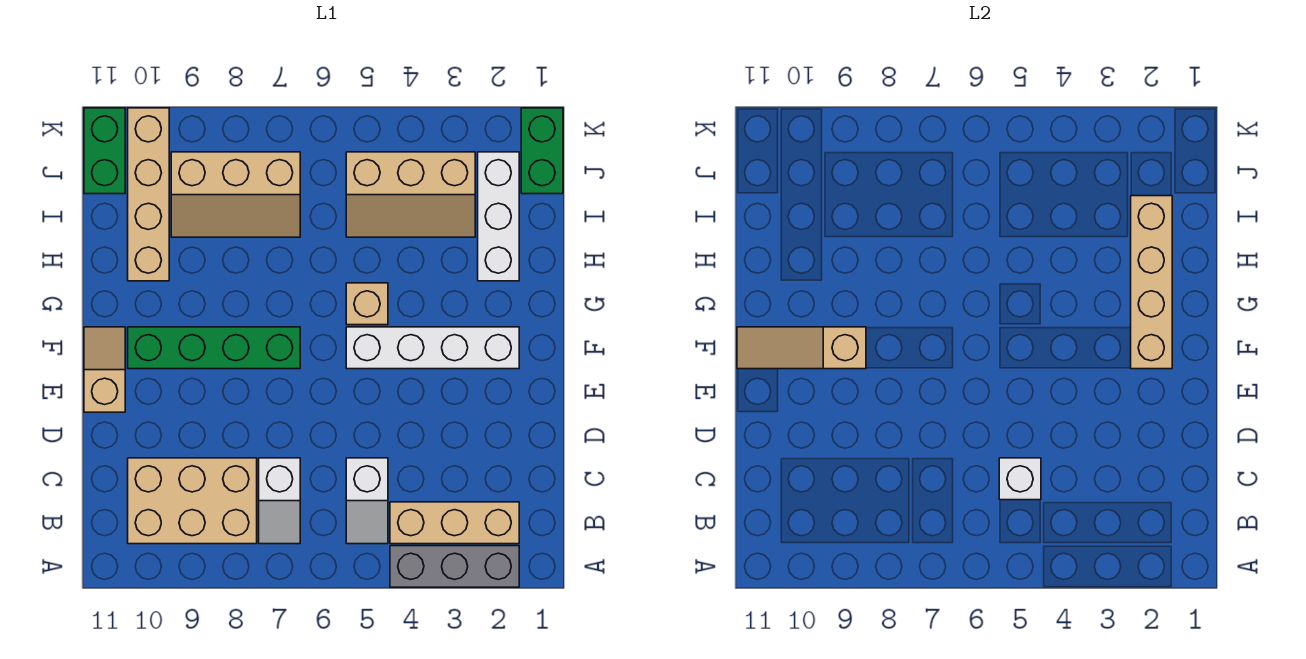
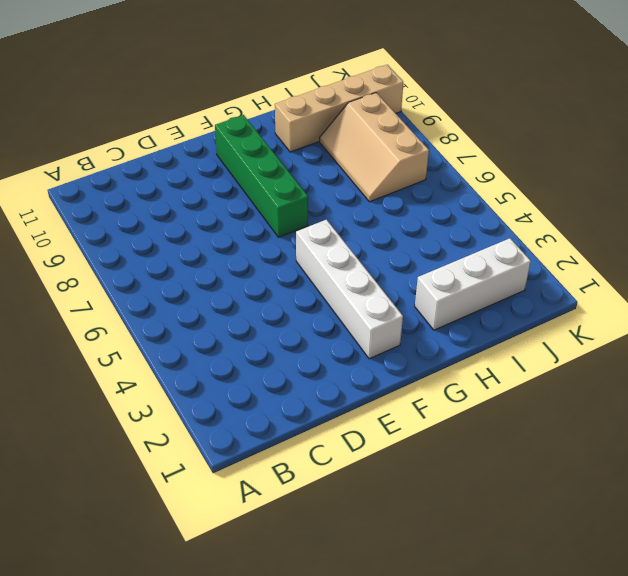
none -> grey brick A2:A4 level 1
none -> tan brick B2:B4 level 1
none -> white slope B5:C5 level 1 top C

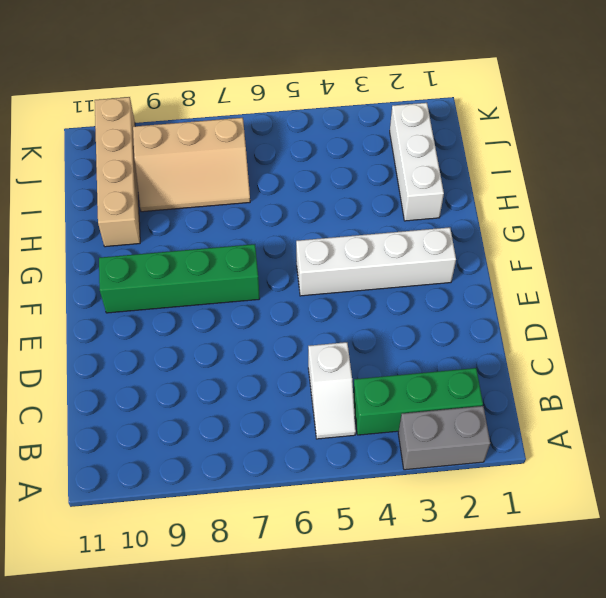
grey brick A2:A3 level 1 -> grey brick A2:A4 level 1
green brick B2:B4 level 1 -> tan brick B2:B4 level 1
none -> white slope B7:C7 level 1 top C
none -> tan brick B8:C10 level 1
none -> tan slope E11:F11 level 1 top E

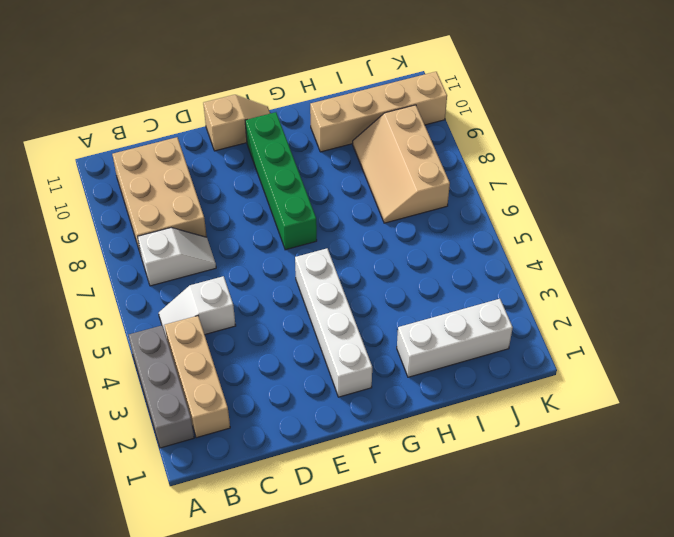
white slope B7:C7 level 1 top B -> white slope B7:C7 level 1 top C
none -> tan brick G5 level 1
none -> tan slope I3:J5 level 1 top J
none -> green brick J1:K1 level 1

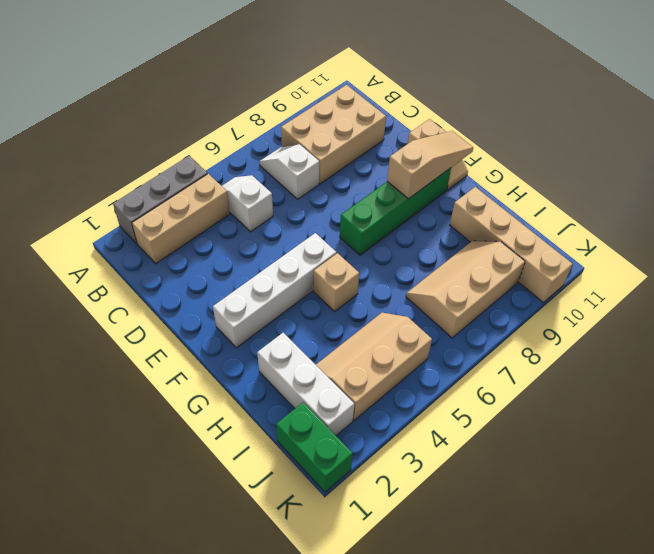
none -> green brick J11:K11 level 1
none -> white brick C5 level 2
none -> tan brick F2:I2 level 2

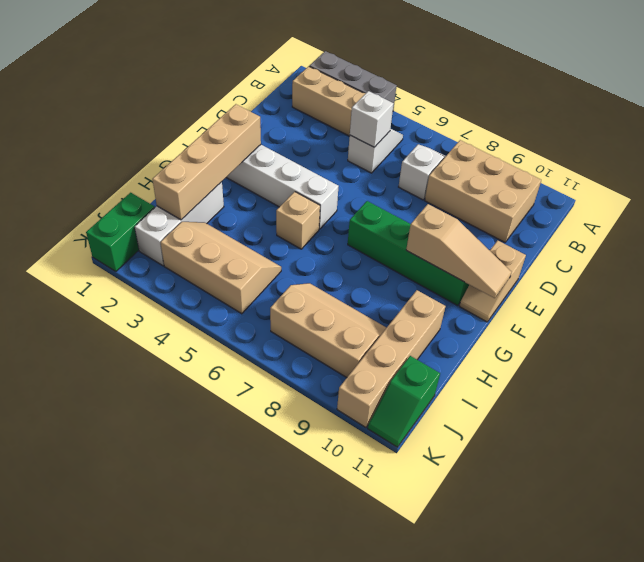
green slope J11:K11 level 1 top J -> green brick J11:K11 level 1

